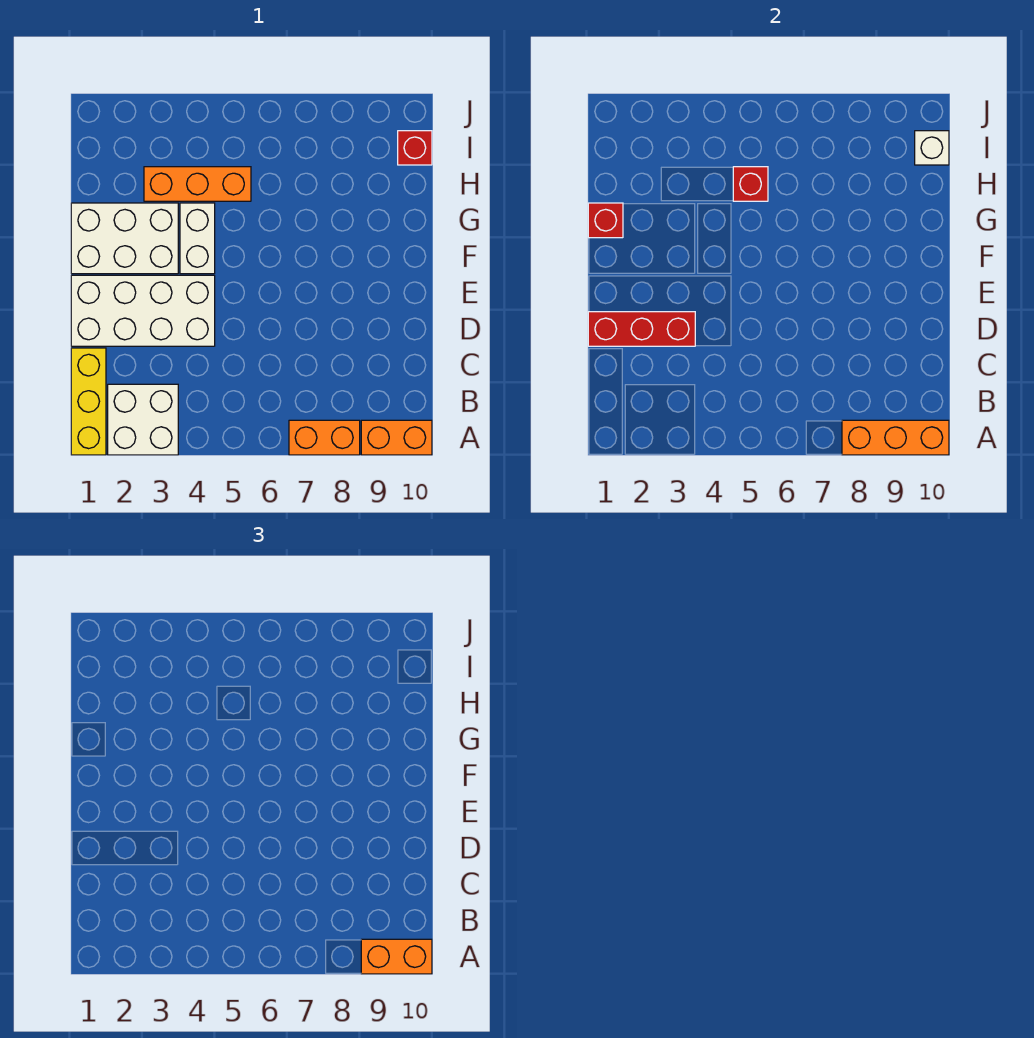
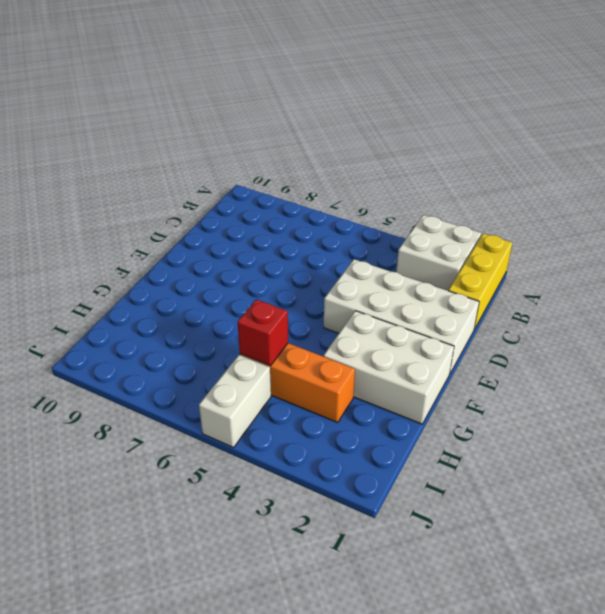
white brick I5:J5 level 1 -> white brick F4:G4 level 1
none -> orange brick A7:A8 level 1
none -> orange brick A9:A10 level 1
none -> red brick I10 level 1

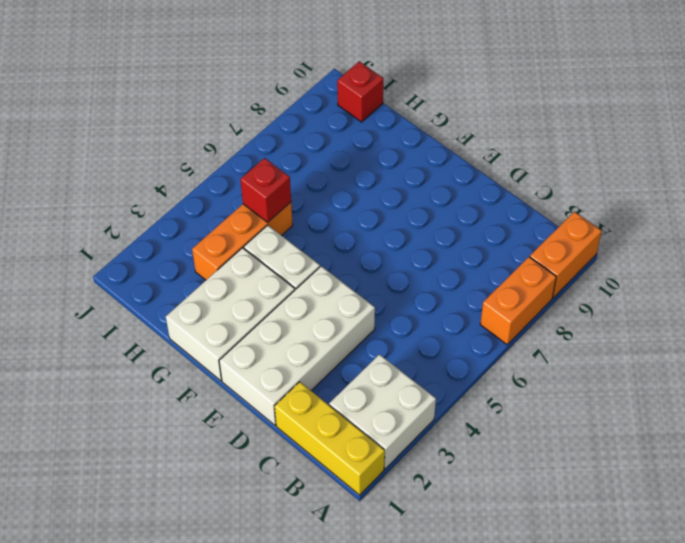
none -> orange brick A8:A10 level 2
none -> red brick D1:D3 level 2
none -> red brick G1 level 2

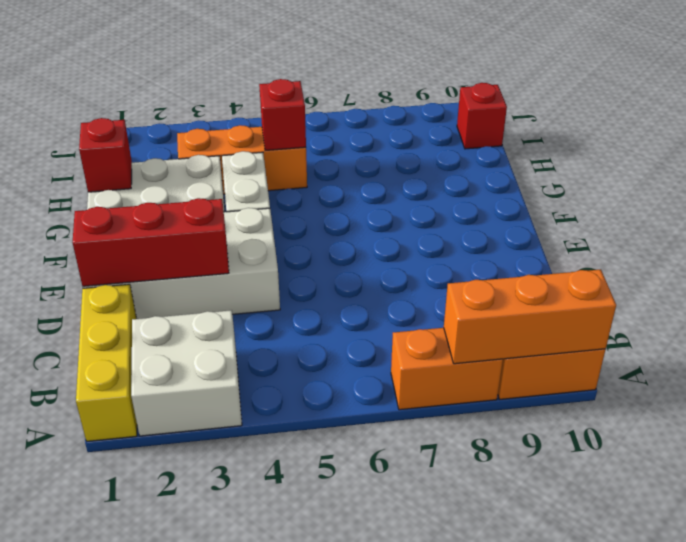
none -> white brick I10 level 2
none -> orange brick A9:A10 level 3

